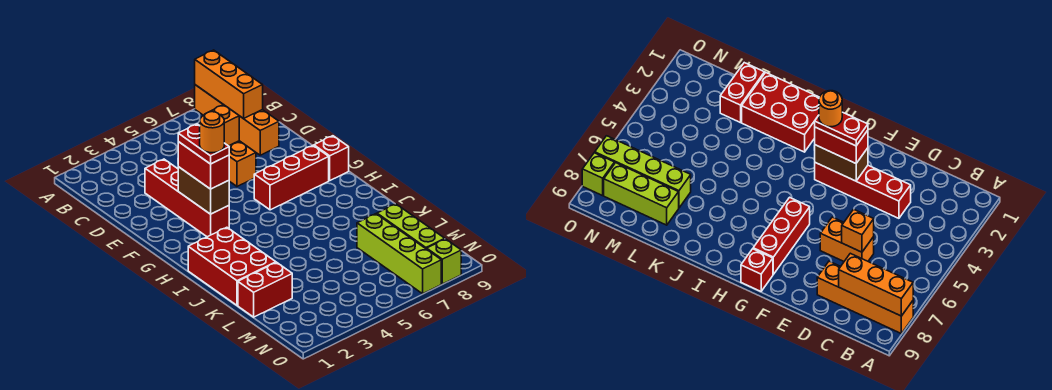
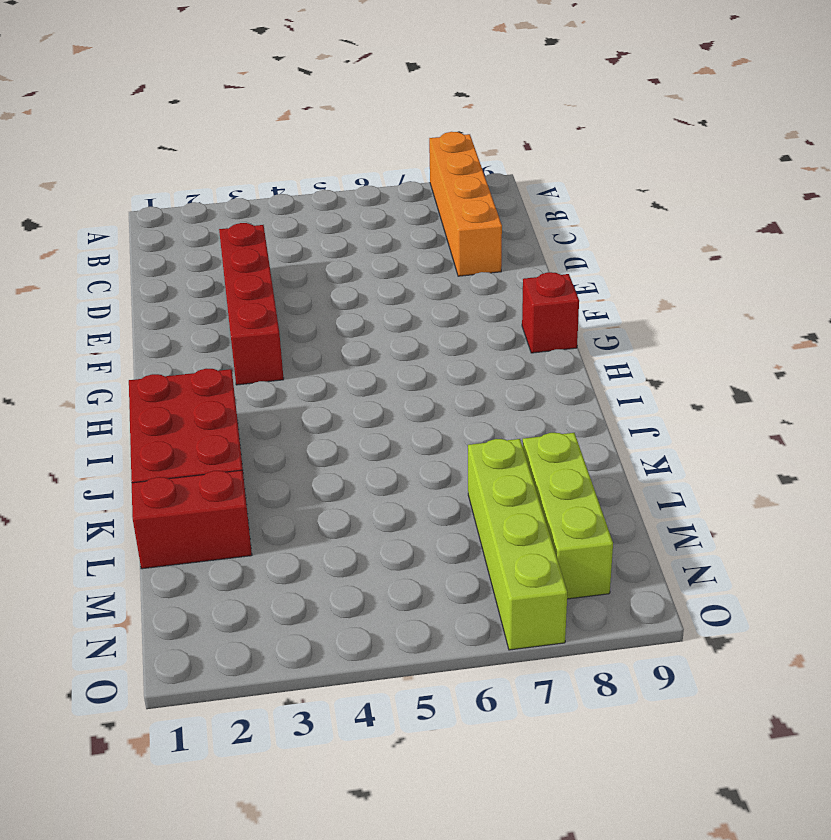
none -> orange brick D6:E6 level 1
none -> red brick G6:G8 level 1
none -> lime brick O8 level 1

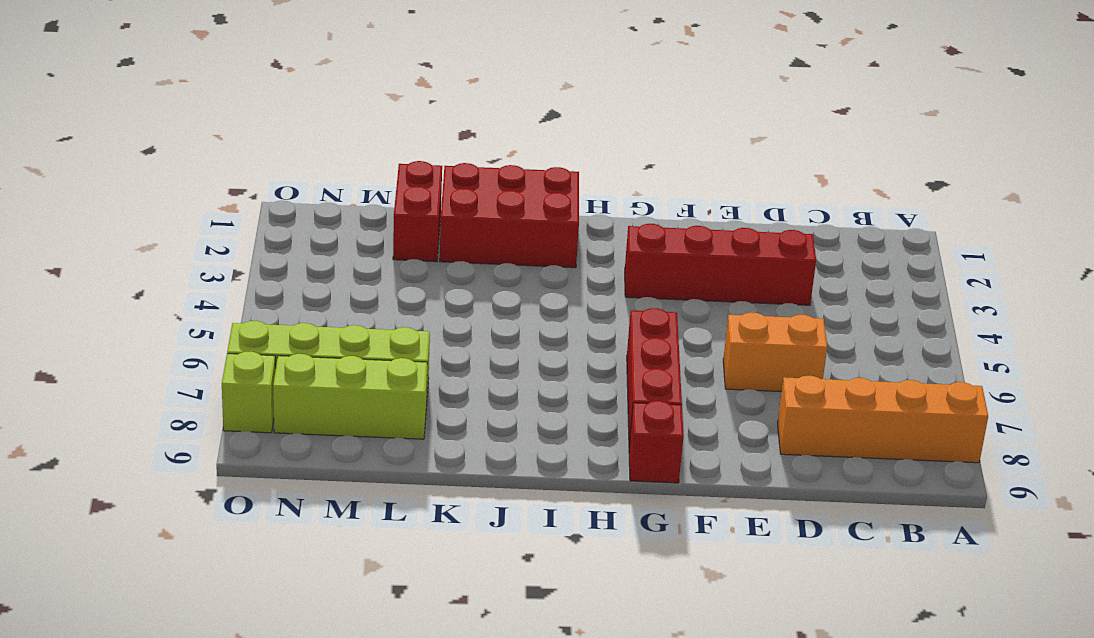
none -> orange brick A8:C8 level 2
none -> orange brick D6 level 2
none -> brown brick F3:G3 level 2

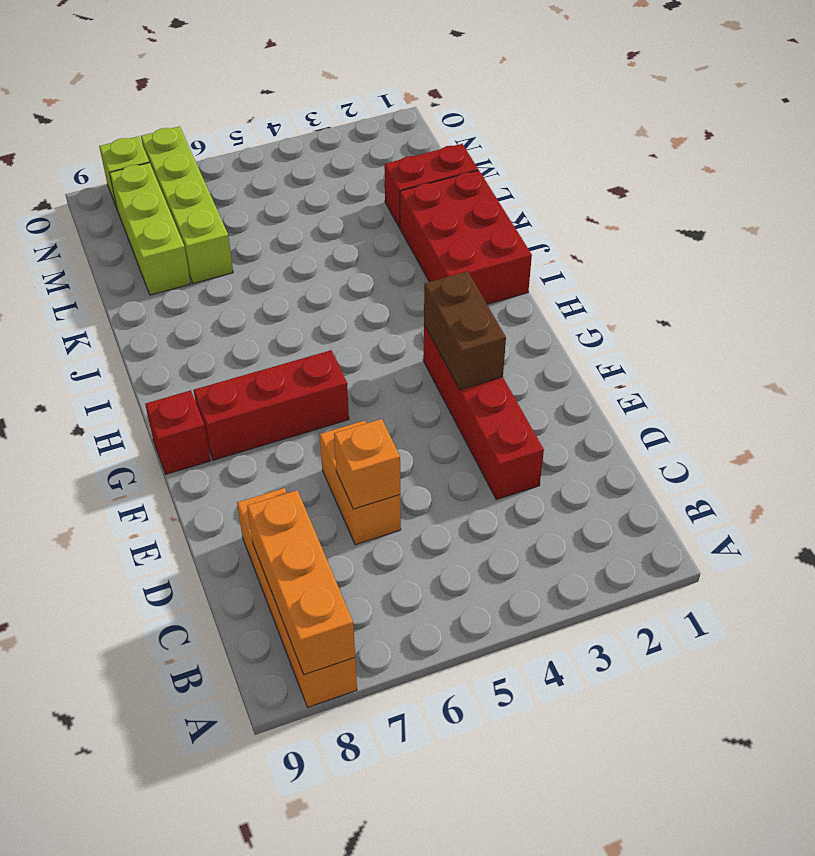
none -> red brick F3:G3 level 3
none -> red plate F3:G3 level 4
none -> orange round brick G3 level 5

